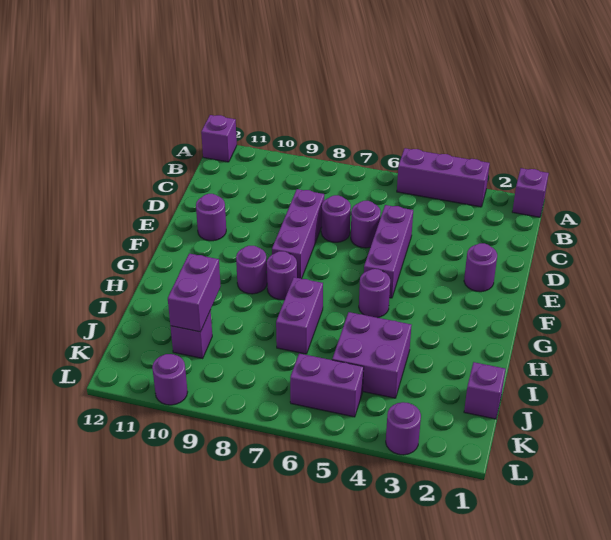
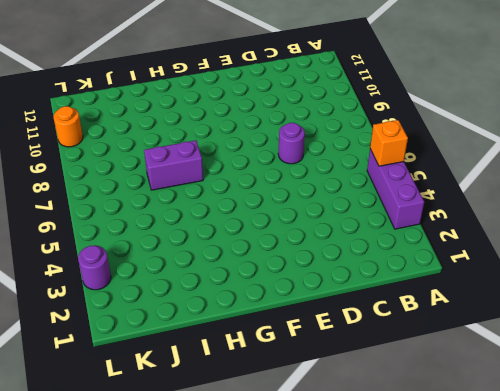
orange brick A5 level 2 -> none
orange round brick L10 level 1 -> purple round brick L10 level 1
none -> purple brick A1 level 1
none -> purple brick A12 level 1
none -> purple brick D5:F5 level 1

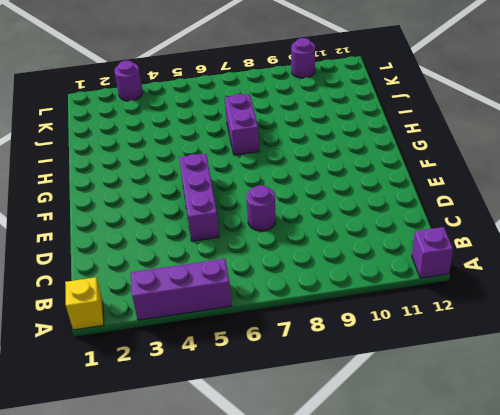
yellow brick A1 level 1 -> purple brick A1 level 1
none -> purple round brick D6 level 1
none -> purple brick D8:F8 level 1
none -> purple round brick E2 level 1

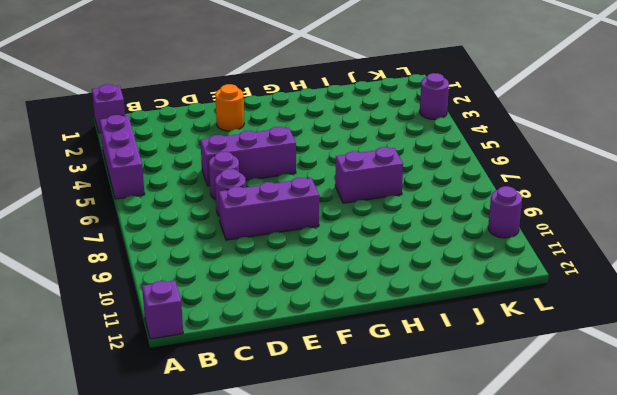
orange round brick E2 level 1 -> purple round brick E2 level 1
none -> purple round brick E11 level 1
none -> purple round brick G5 level 1
none -> purple round brick G8 level 1

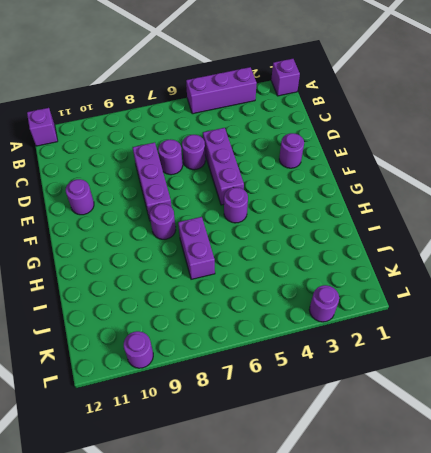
none -> purple round brick G9 level 1
none -> purple brick I4:J5 level 1
none -> purple brick J1 level 1

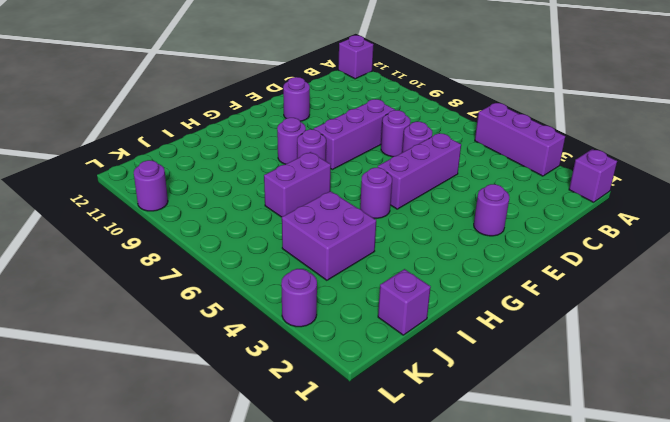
none -> purple brick J10 level 1
none -> purple brick K5:K6 level 1
none -> purple brick I10:J10 level 2

